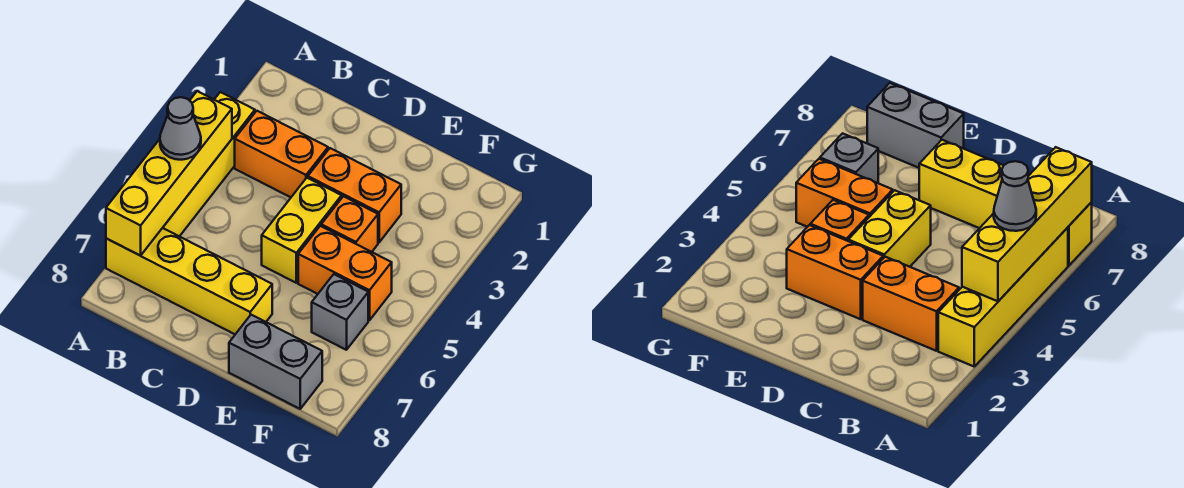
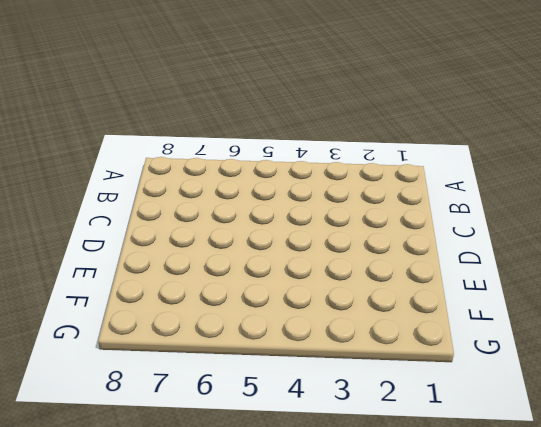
none -> yellow brick A3:A6 level 1
none -> yellow brick A7:D7 level 1

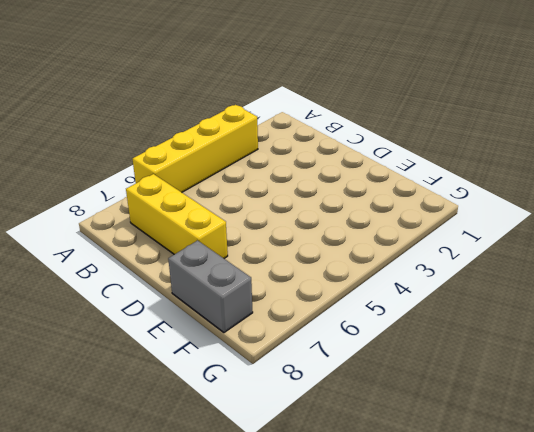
yellow brick B7:D7 level 1 -> yellow brick A7:D7 level 1
none -> orange brick B3:C3 level 1
none -> orange brick D3:E3 level 1

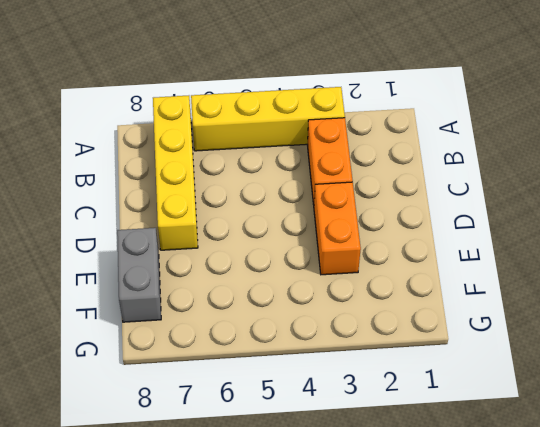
none -> yellow brick D4:D5 level 1
none -> orange brick E4 level 1

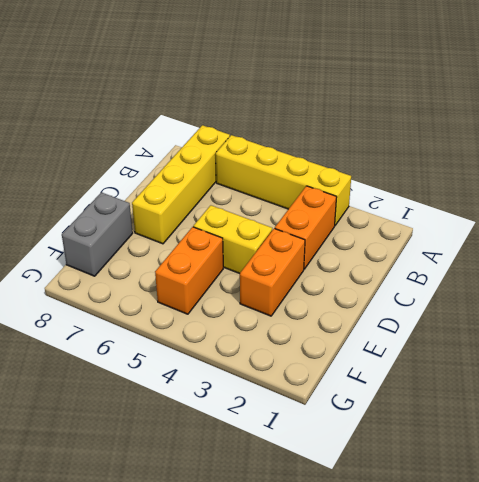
none -> orange brick E4 level 1
none -> grey brick F6 level 1

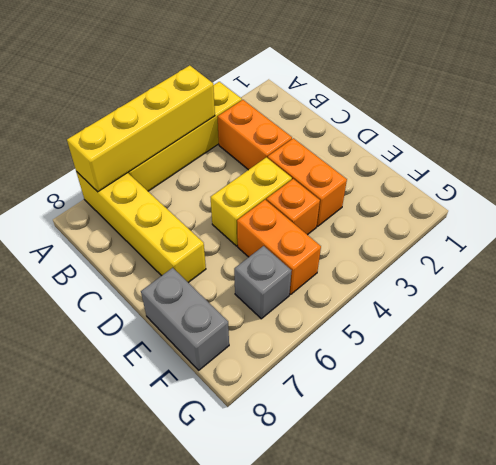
none -> grey cone A5 level 3

